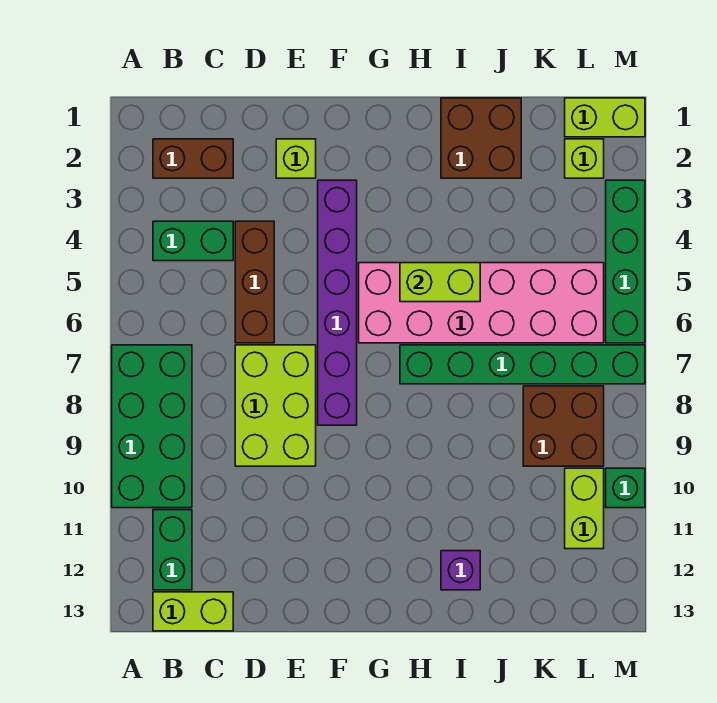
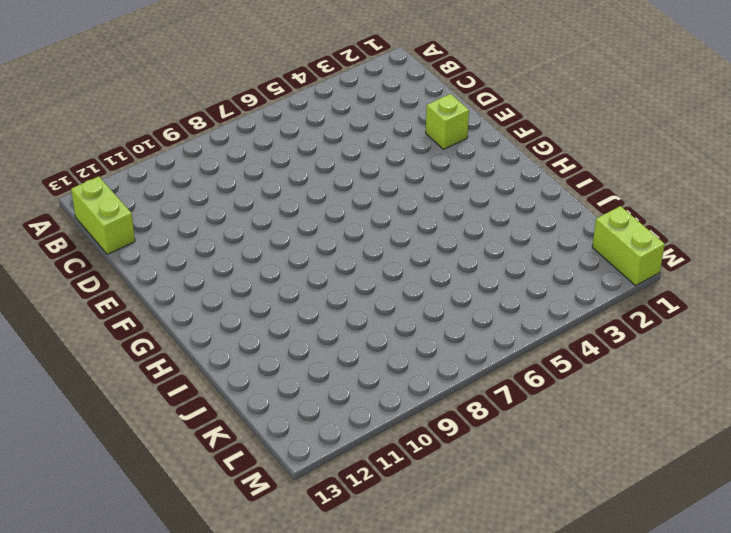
none -> green brick A7:B10 level 1
none -> brown brick B2:C2 level 1
none -> green brick B4:C4 level 1

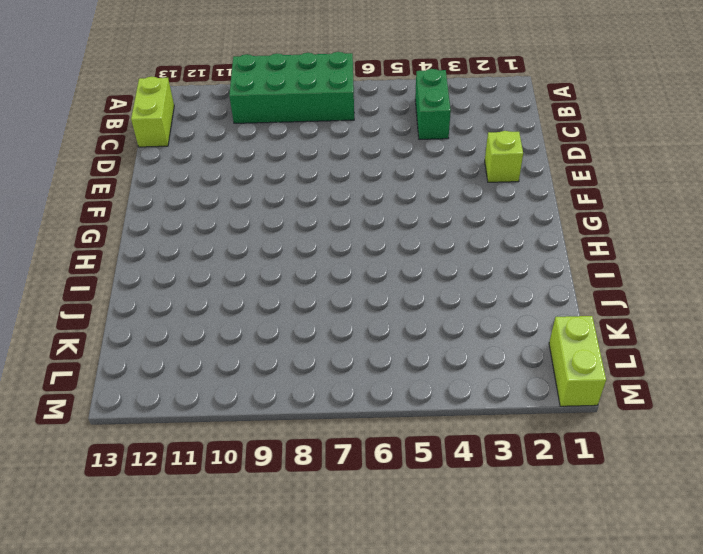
none -> brown brick B2:C2 level 1
none -> green brick B11:B12 level 1
none -> brown brick D4:D6 level 1

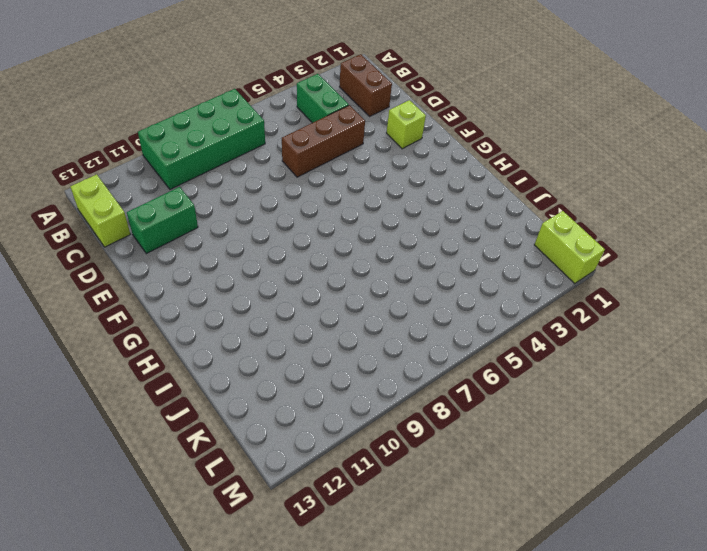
green brick D11:D12 level 1 -> green brick B11:B12 level 1
none -> lime brick D7:E9 level 1
none -> purple brick F3:F8 level 1
none -> pink brick G5:L6 level 1

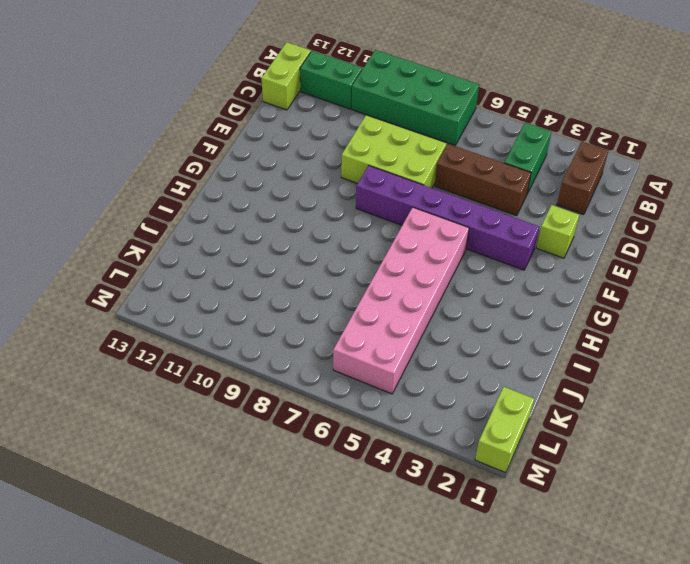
none -> green brick H7:M7 level 1
none -> brown brick I1:J2 level 1
none -> purple brick I12 level 1

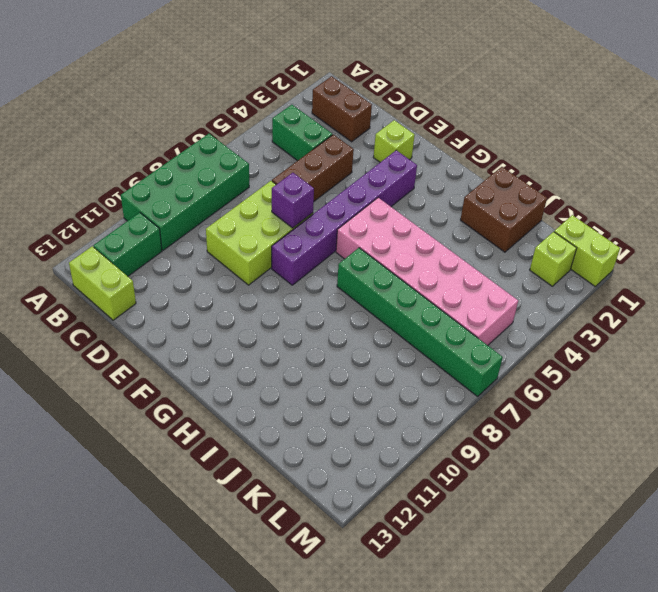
purple brick E7 level 2 -> purple brick I12 level 1
none -> brown brick K8:L9 level 1
none -> lime brick L10:L11 level 1
none -> green brick M3:M6 level 1

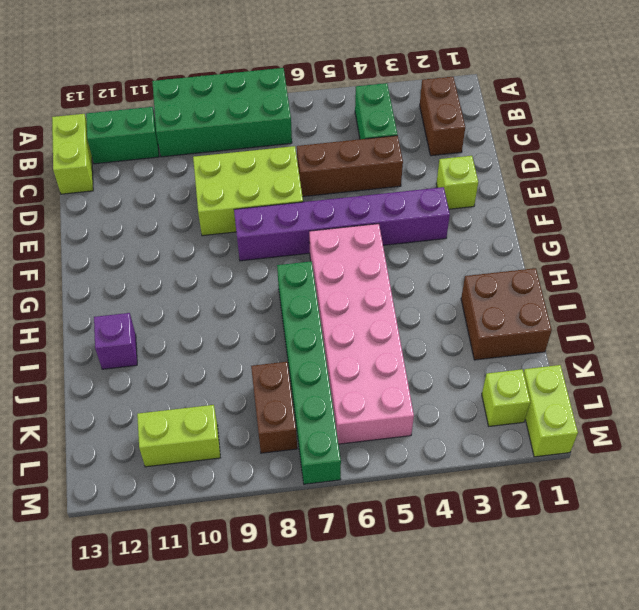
brown brick K8:L8 level 1 -> brown brick K8:L9 level 1
none -> green brick M3:M6 level 1
none -> green brick M10 level 1
none -> lime brick H5:I5 level 2

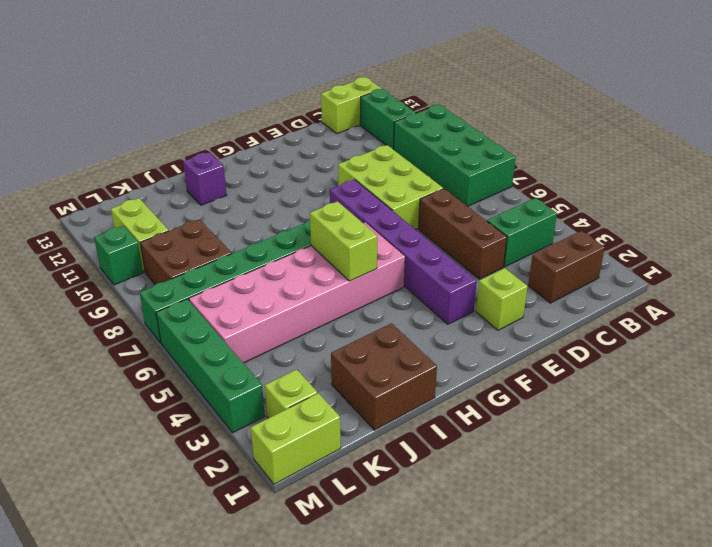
lime brick H5:H6 level 2 -> lime brick H5:I5 level 2

